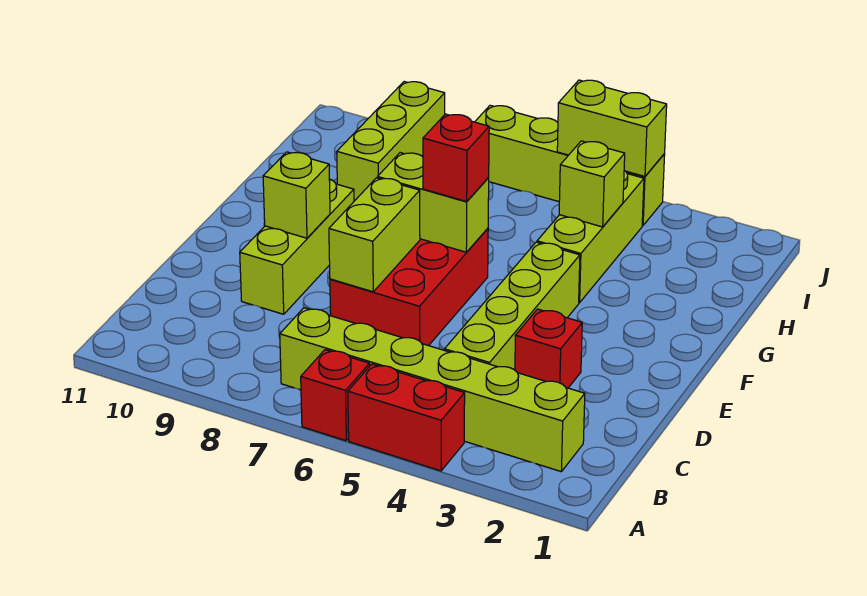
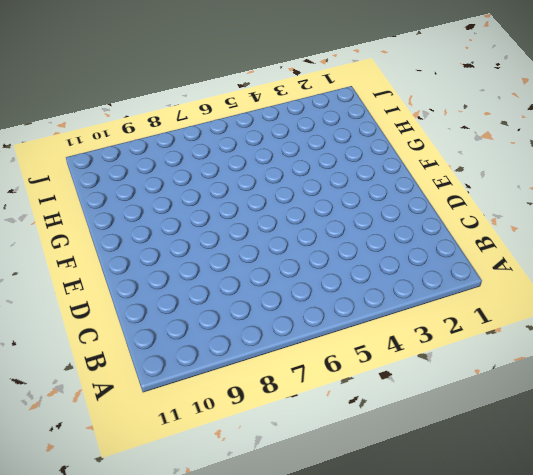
none -> red brick A4:A5 level 1
none -> red brick A6 level 1
none -> lime brick B2:B7 level 1

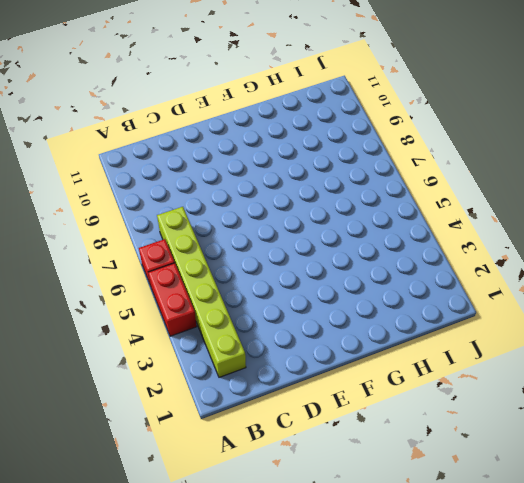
none -> lime brick C4:F4 level 1
none -> red brick D3 level 1
none -> red brick D6:F7 level 1

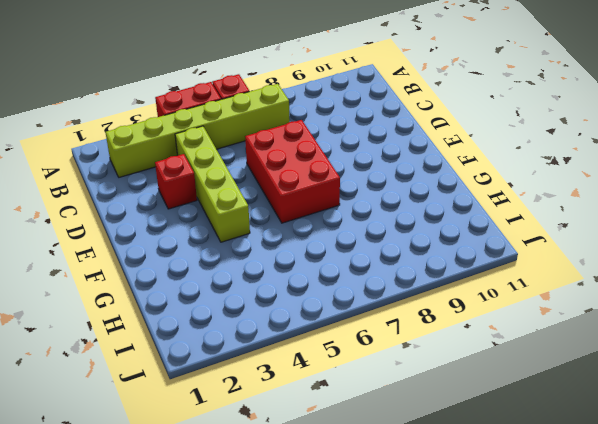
none -> lime brick D9:F9 level 1
none -> lime brick G4:I4 level 1
none -> lime brick H9:J9 level 1

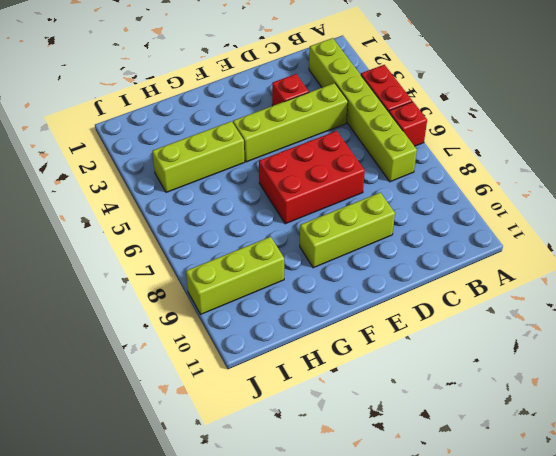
none -> lime brick J4:J7 level 1
none -> lime brick D7:E7 level 2
none -> lime brick E9 level 2

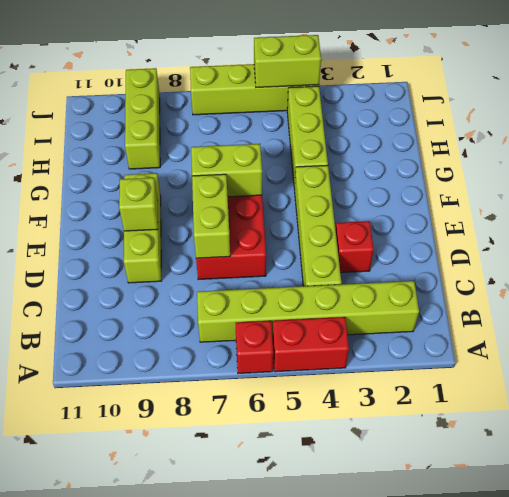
none -> lime brick H4 level 2
none -> red brick F6 level 3

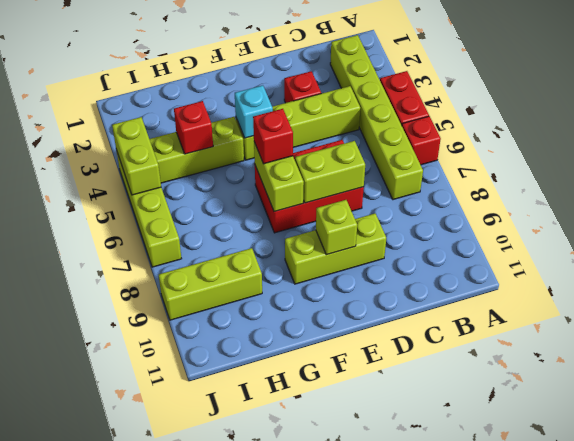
cyan brick F4 level 2 -> none
red brick H4 level 2 -> lime brick H4 level 2

